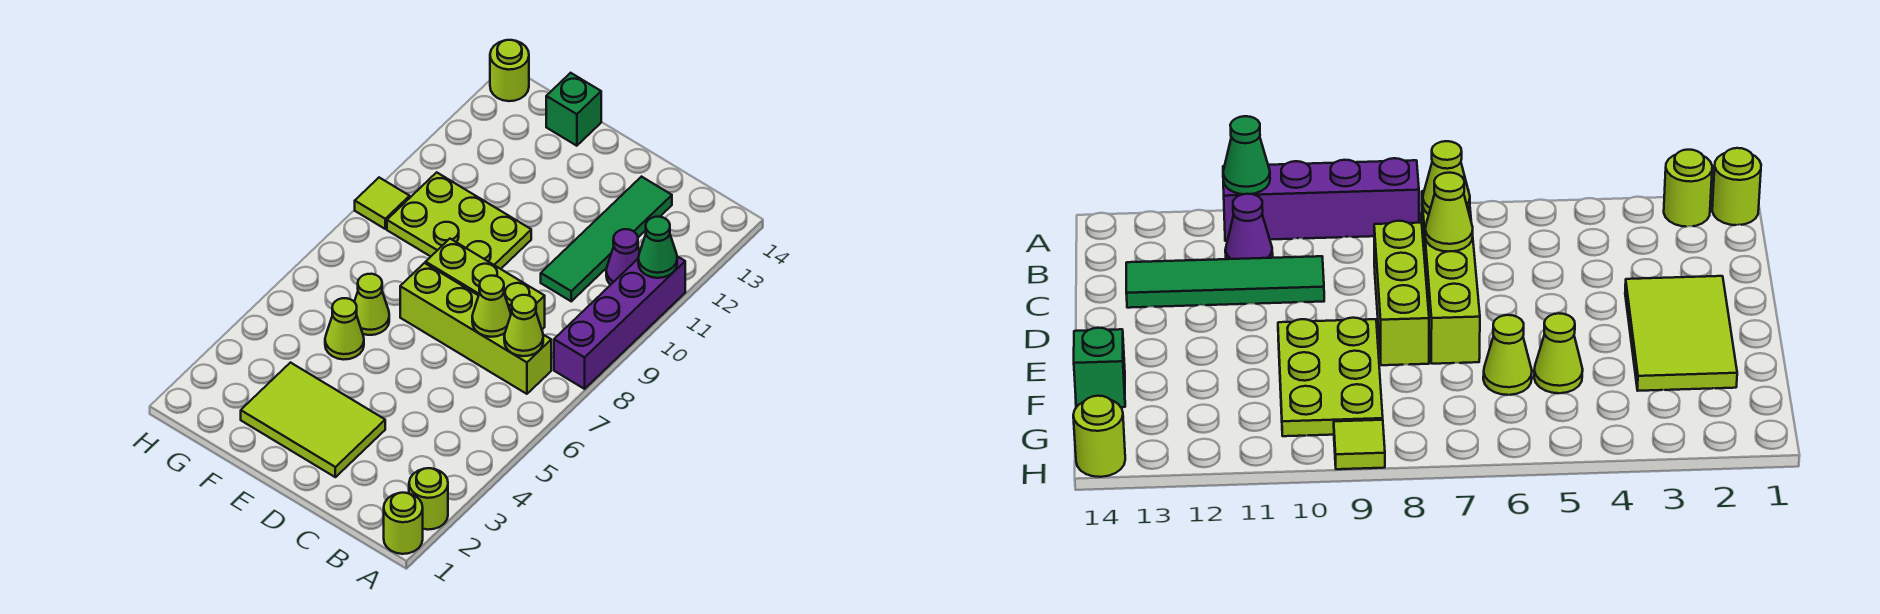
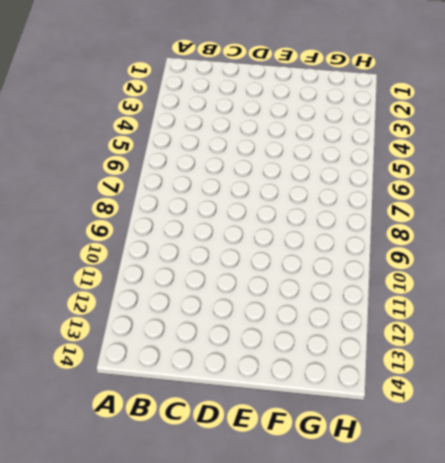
none -> lime round brick A1 level 1
none -> lime round brick A2 level 1
none -> purple brick A8:A11 level 1

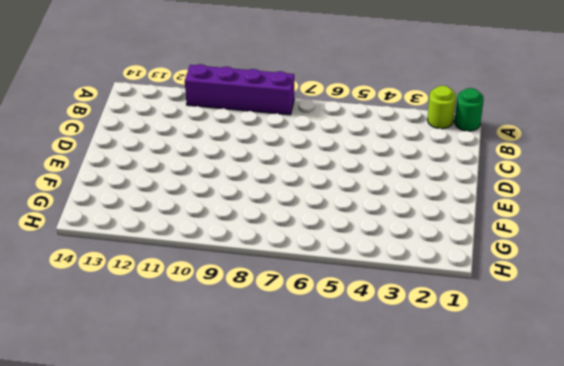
green round brick A1 level 1 -> lime round brick A1 level 1
none -> lime brick B7:E7 level 1
none -> purple cone B11 level 1
none -> lime brick C8:E8 level 1

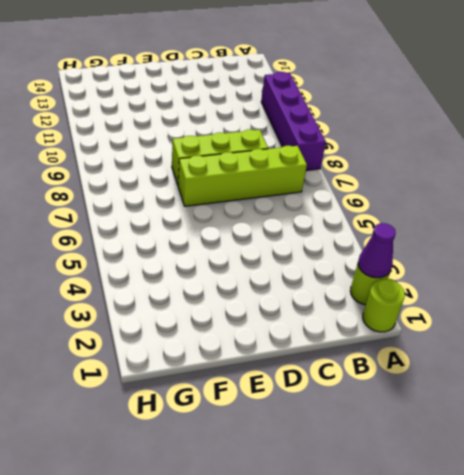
purple cone A2 level 2 -> purple cone B11 level 1
none -> green tile C10:C13 level 1
none -> lime tile D2:F3 level 1
none -> lime plate E9:G10 level 1

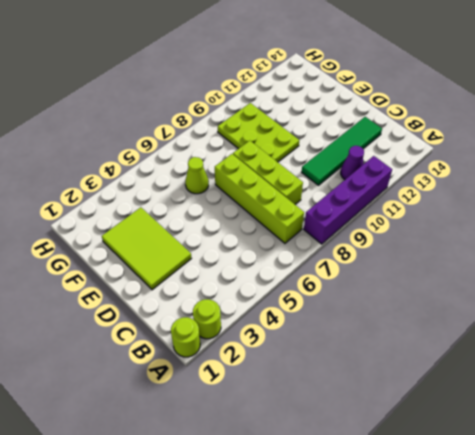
none -> lime cone F5 level 1
none -> green brick F14 level 1
none -> lime tile H9 level 1

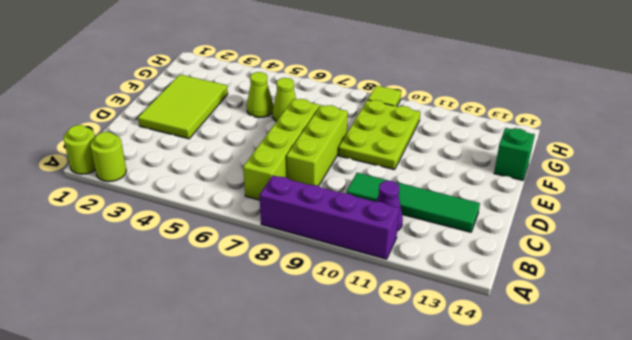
none -> lime round brick H14 level 1
none -> green cone A11 level 2
none -> lime cone B7 level 2

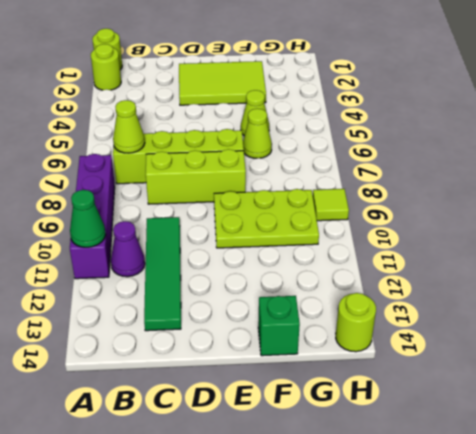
none -> lime cone C7 level 2

